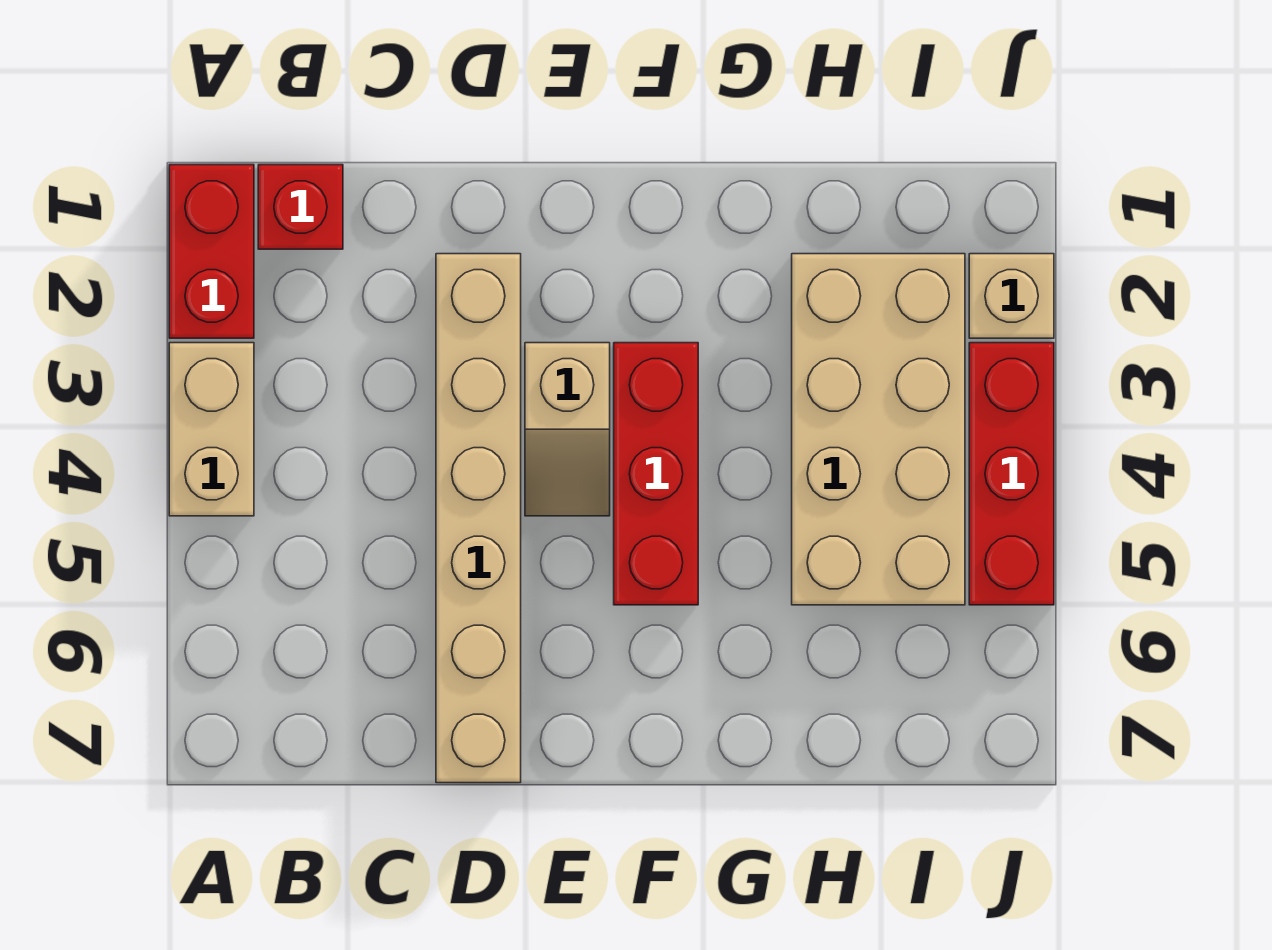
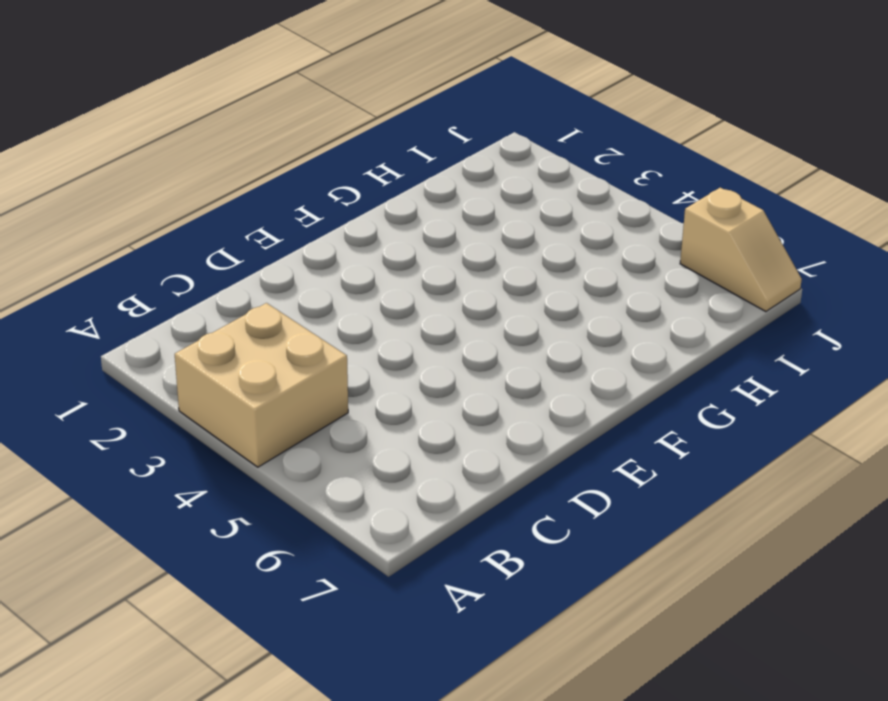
tan brick A3:B4 level 1 -> tan brick A3:A4 level 1
tan slope J6:J7 level 1 top 6 -> tan slope E3:E4 level 1 top 3
none -> red brick A1:A2 level 1
none -> red brick B1 level 1

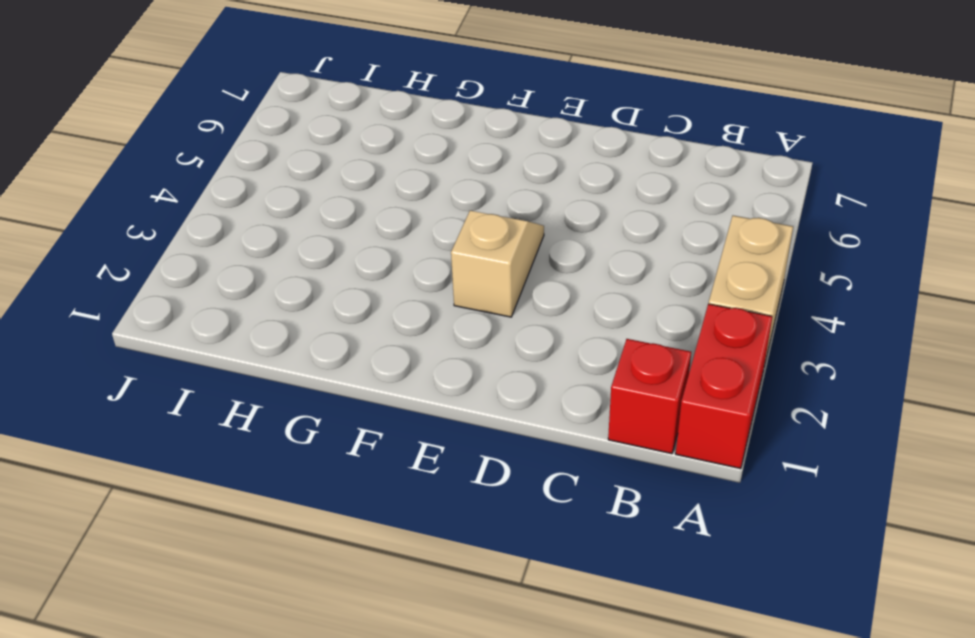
none -> tan brick D2:D7 level 1
none -> red brick F3:F5 level 1

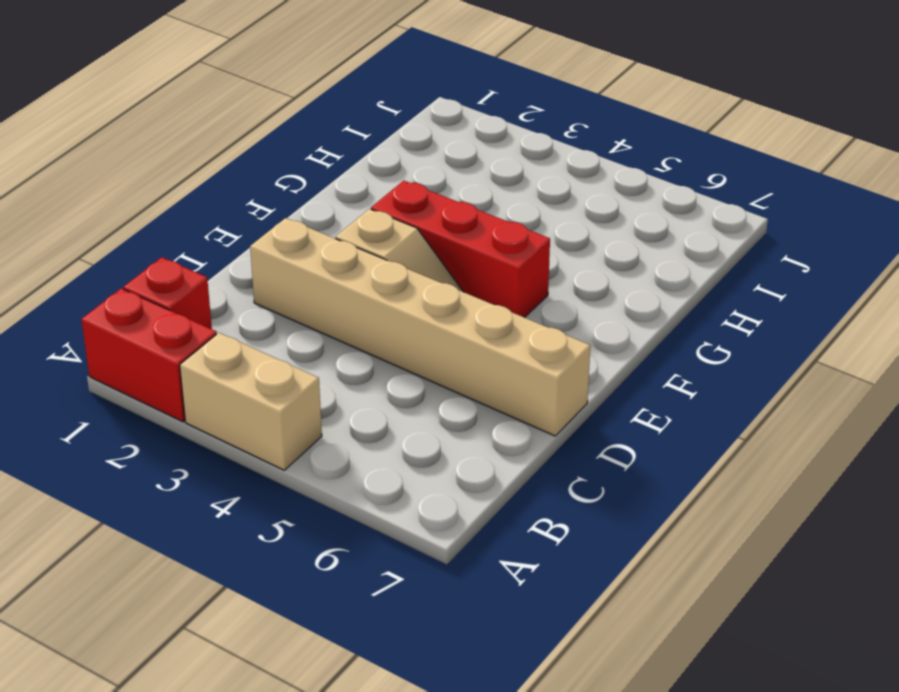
none -> tan brick H2:I5 level 1
none -> tan brick J2 level 1

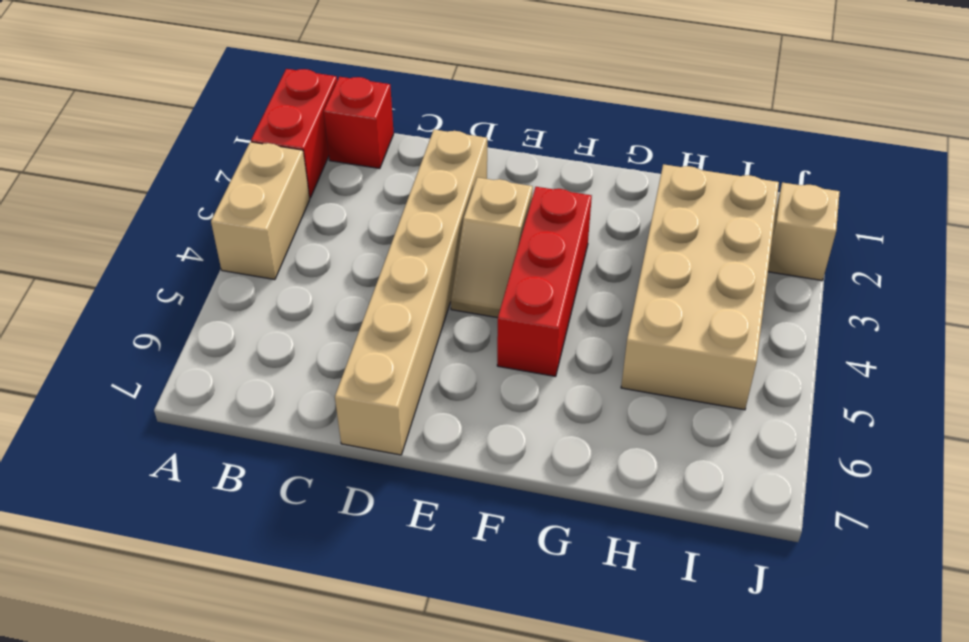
none -> red brick J3:J5 level 1

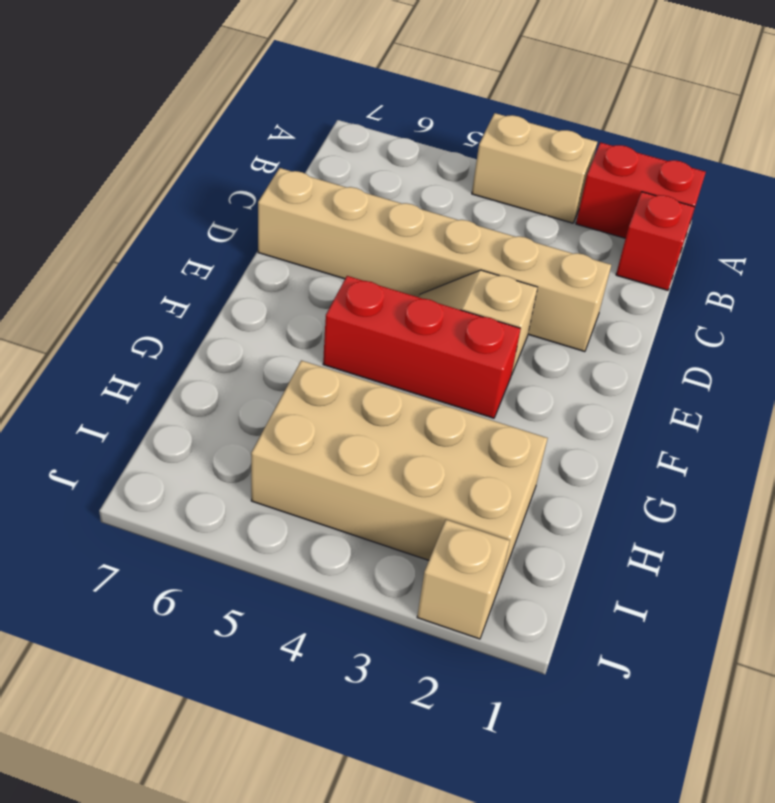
none -> red brick J3:J5 level 1

